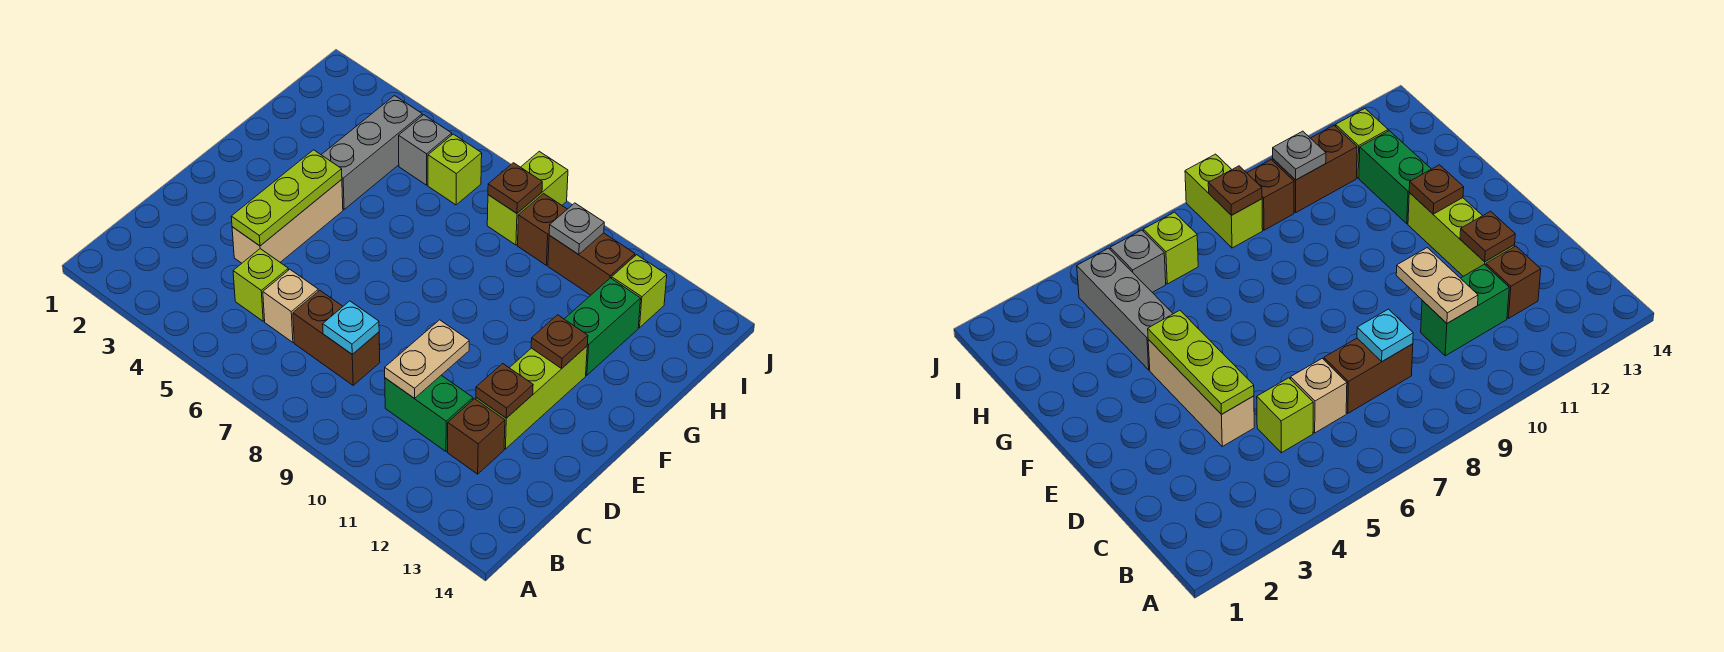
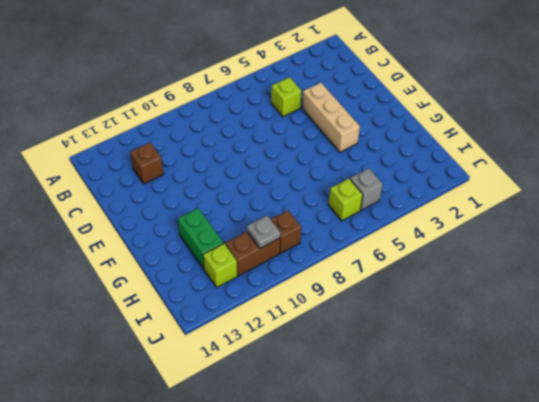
none -> tan brick C6 level 1
none -> brown brick C7:C8 level 1
none -> green brick C10:C11 level 1

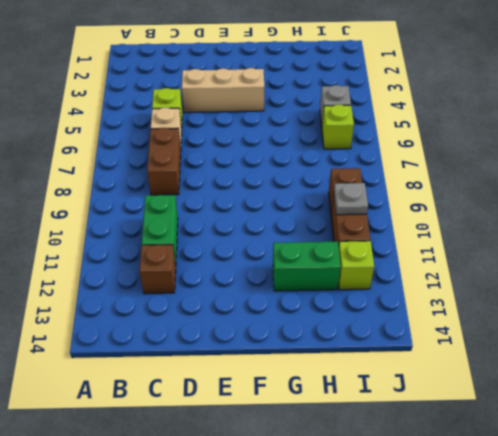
none -> lime brick D12:F12 level 1
none -> grey brick G4:I4 level 1
none -> lime brick I8:J8 level 1

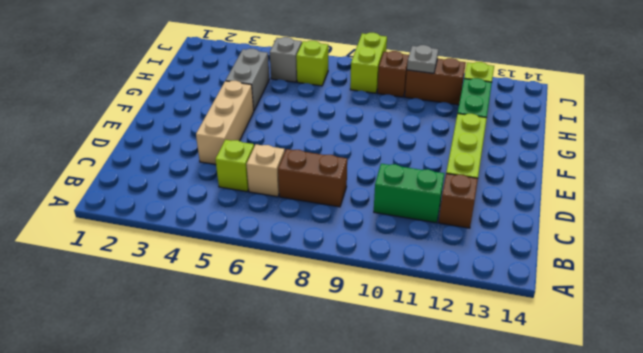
grey brick G4:H4 level 1 -> grey brick G4:I4 level 1
none -> cyan plate C8 level 2
none -> tan plate C10:D10 level 2
none -> lime plate D4:F4 level 2

